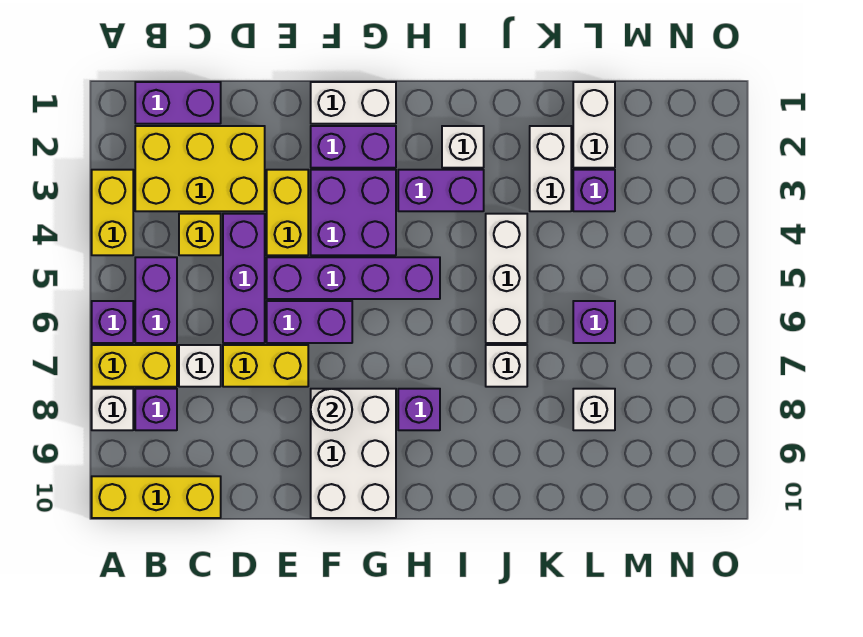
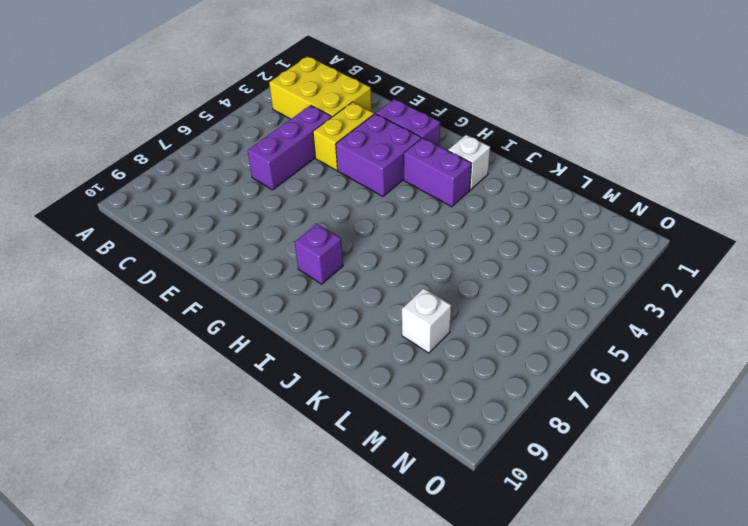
none -> yellow brick A3:A4 level 1
none -> purple brick A6 level 1
none -> yellow brick A7:B7 level 1
none -> white brick A8 level 1

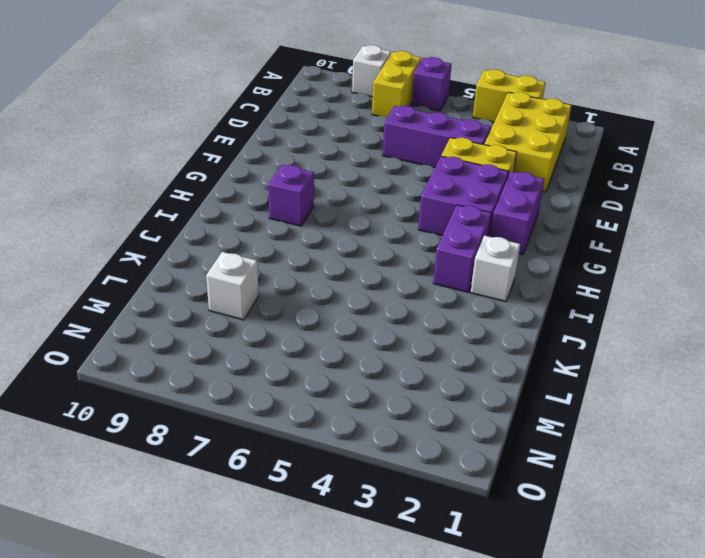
none -> yellow brick A10:C10 level 1
none -> purple brick B1:C1 level 1
none -> purple brick B5:B6 level 1
none -> purple brick B8 level 1

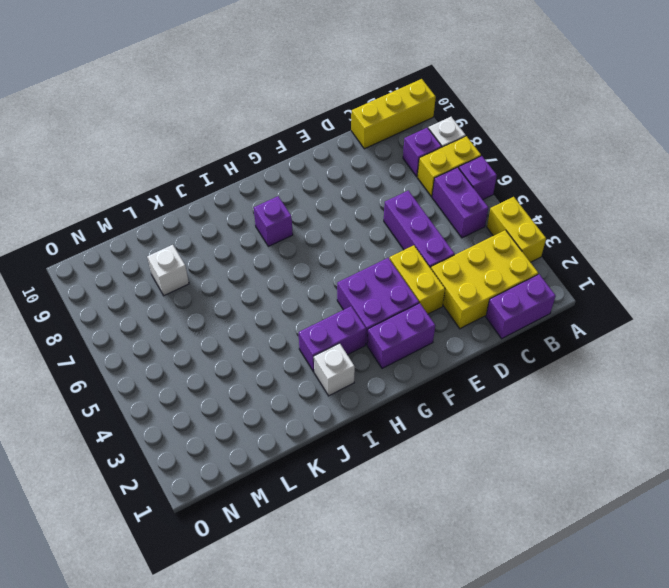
none -> yellow brick C4 level 1
none -> white brick C7 level 1
none -> yellow brick D7:E7 level 1
none -> purple brick E5:H5 level 1

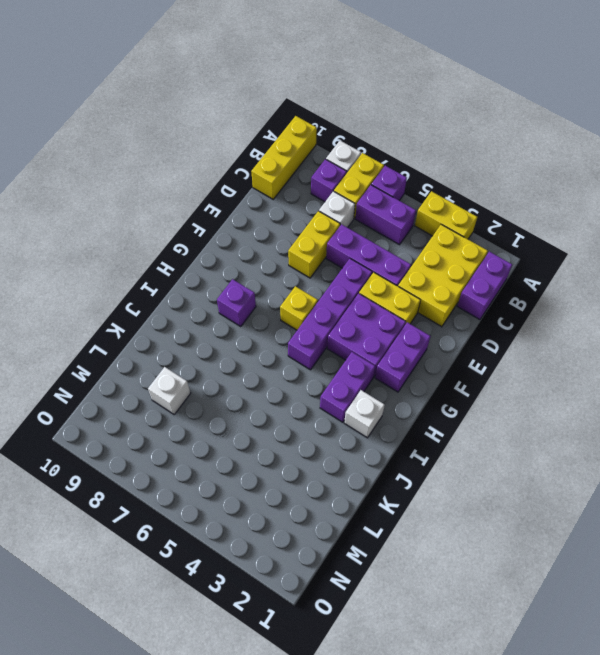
yellow brick G6 level 1 -> yellow brick C4 level 1
none -> purple brick E6:F6 level 1
none -> white brick F1:G1 level 1
none -> white brick F8:G10 level 1
none -> white brick J4:J6 level 1

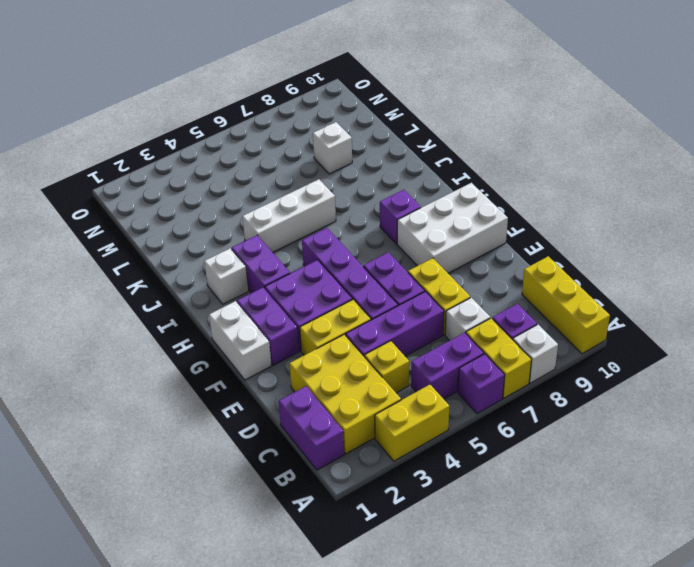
none -> white brick J7 level 1
none -> white brick K2:K3 level 1
none -> white brick L1:L2 level 1
none -> purple brick L3 level 1

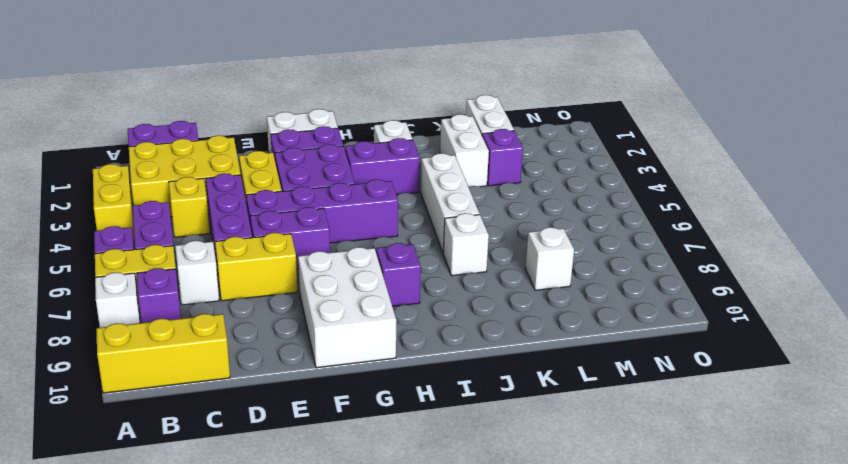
none -> purple brick L6 level 1
none -> white round brick F8 level 2

